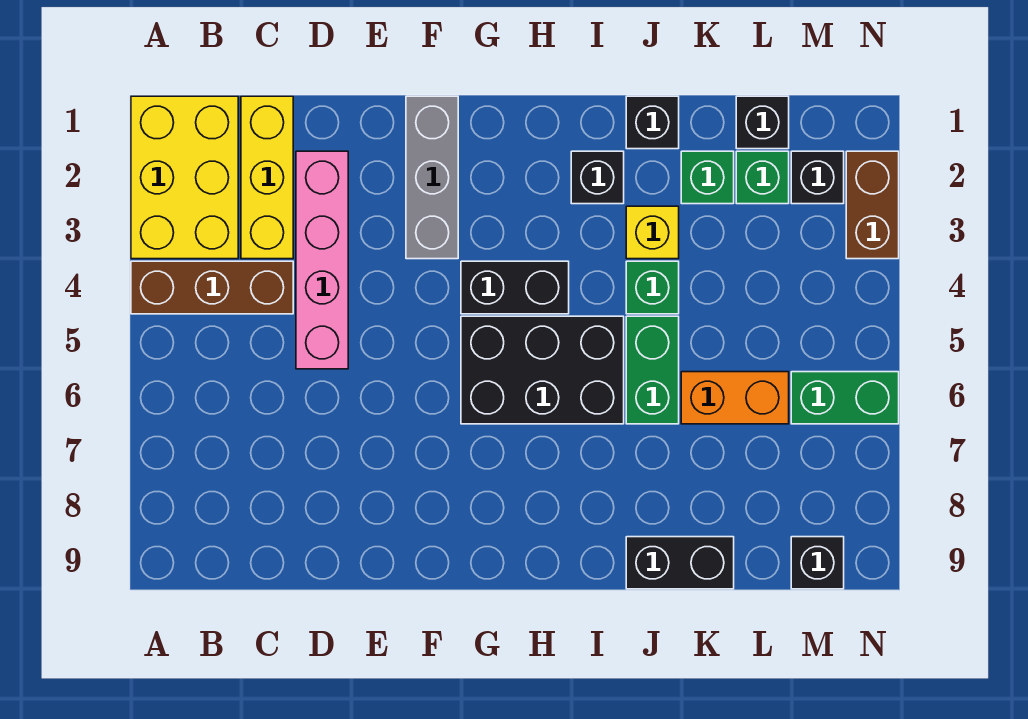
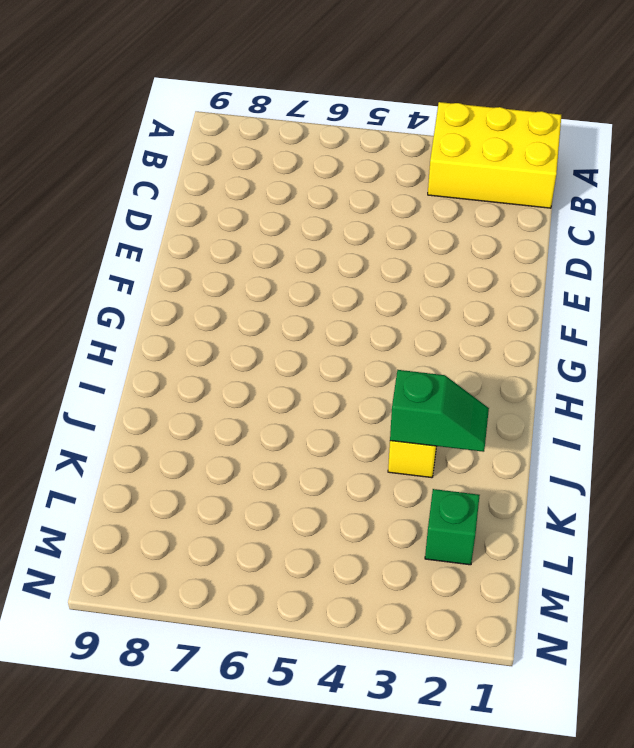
green slope J2:J3 level 2 top 3 -> none
none -> brown brick A4:C4 level 1
none -> yellow brick C1:C3 level 1
none -> pink brick D2:D5 level 1

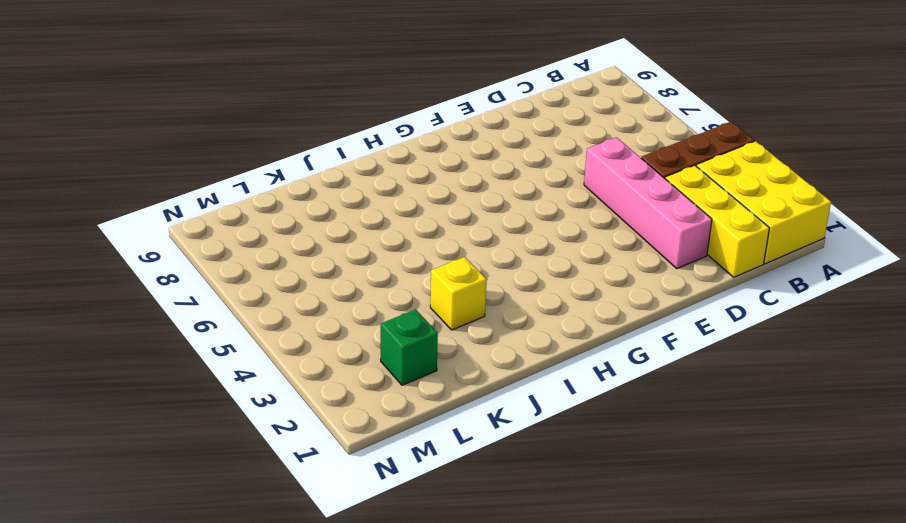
none -> grey brick F1:F3 level 1
none -> black brick G4:H4 level 1
none -> black brick G5:I6 level 1

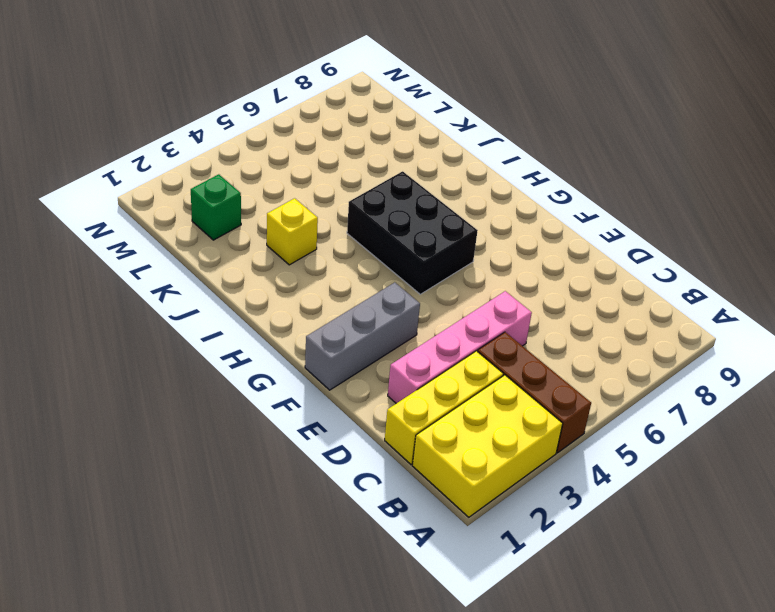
none -> black brick G4:H4 level 1
none -> black brick I2 level 1
none -> black brick J1 level 1

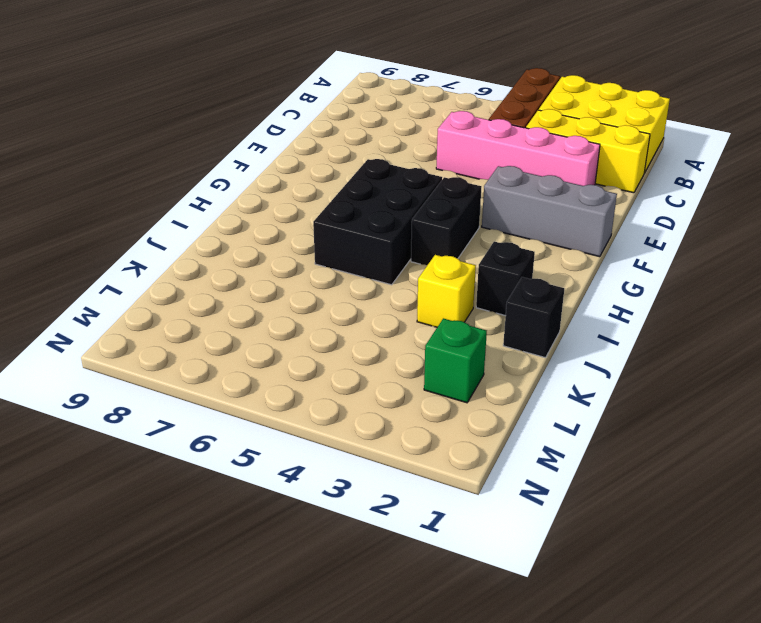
none -> green brick J4 level 1
none -> green brick J5:J6 level 1
none -> black brick J9:K9 level 1

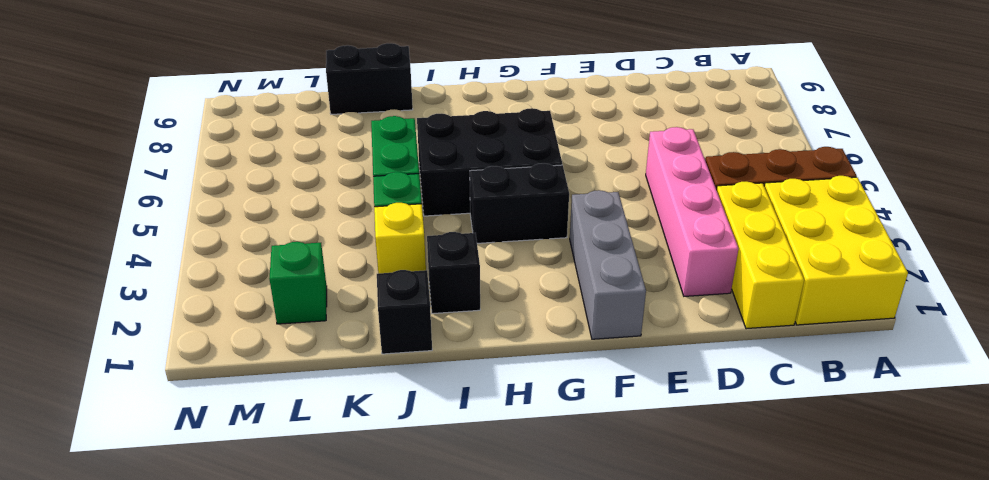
none -> green brick K2 level 1
none -> orange brick K6:L6 level 1
none -> black brick L1 level 1

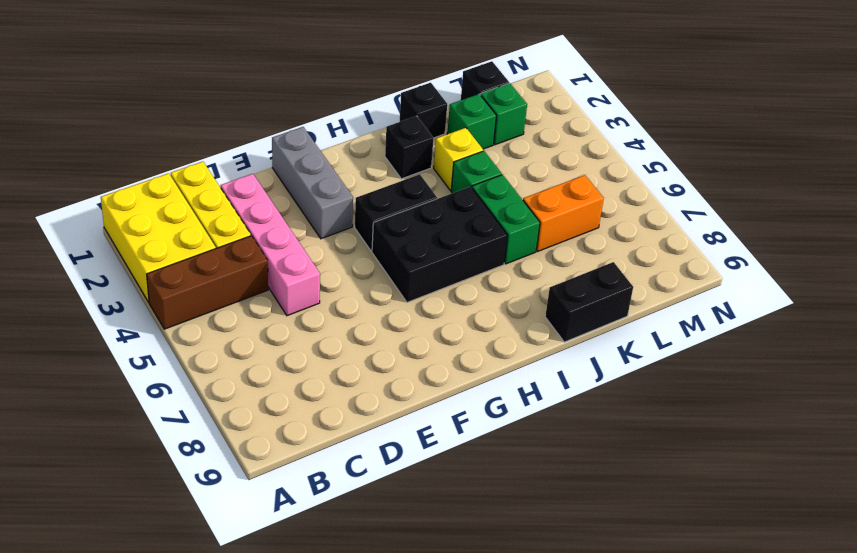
none -> black brick M2 level 1
none -> green brick M6:N6 level 1
none -> black brick M9 level 1

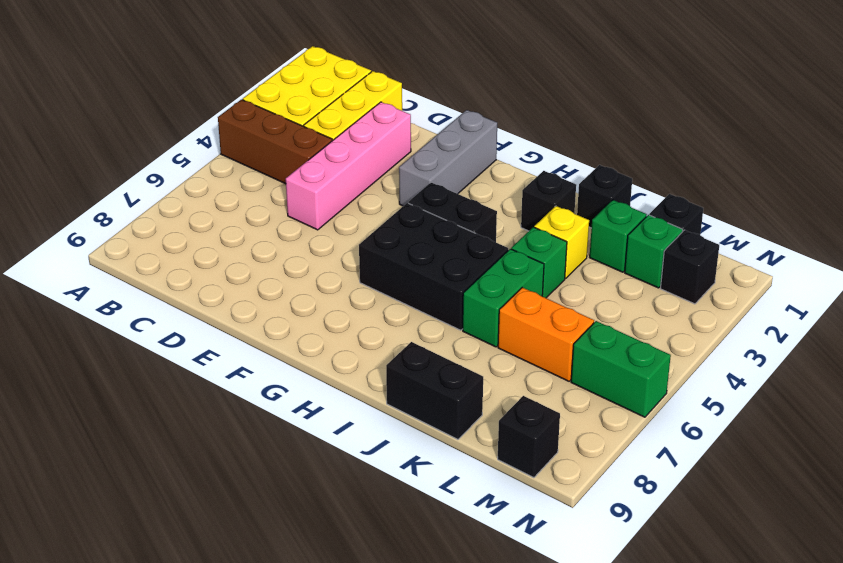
none -> brown brick N2:N3 level 1

